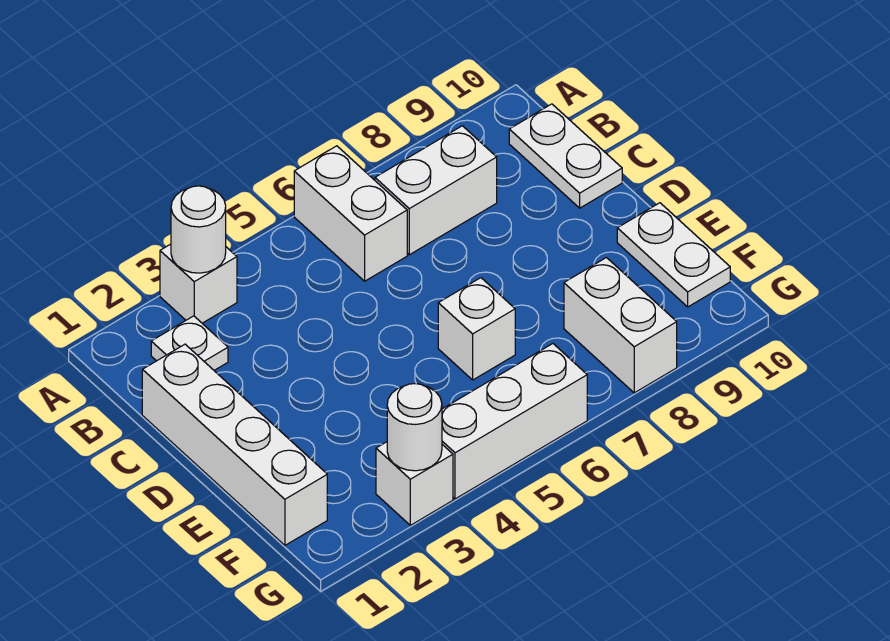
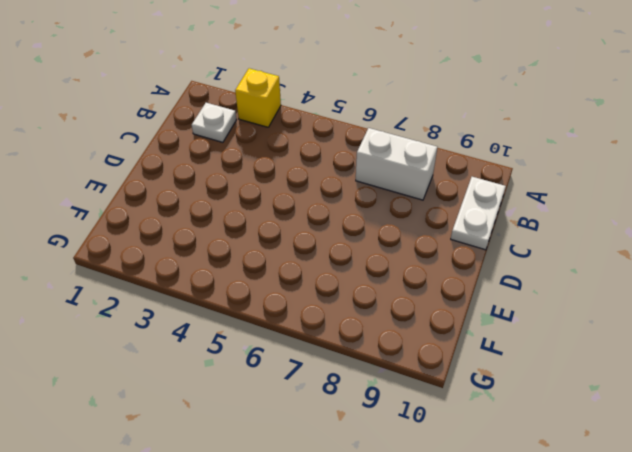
yellow brick A3 level 1 -> white brick A3 level 1
none -> white brick A6:B6 level 1
none -> white brick C1:F1 level 1
none -> white brick E6 level 1

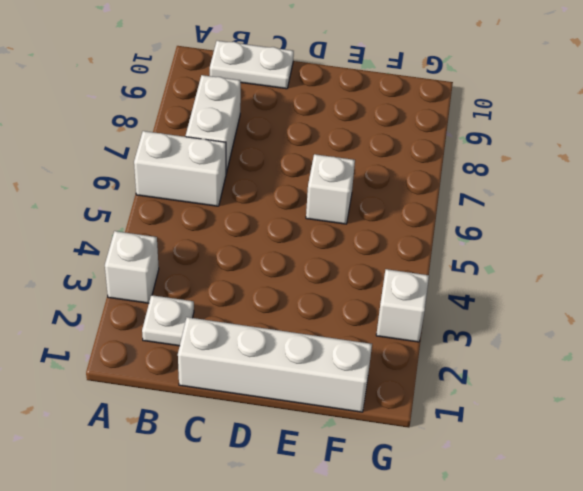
none -> white plate E10:F10 level 1
none -> white brick F8:G8 level 1
none -> white brick G4:G6 level 1

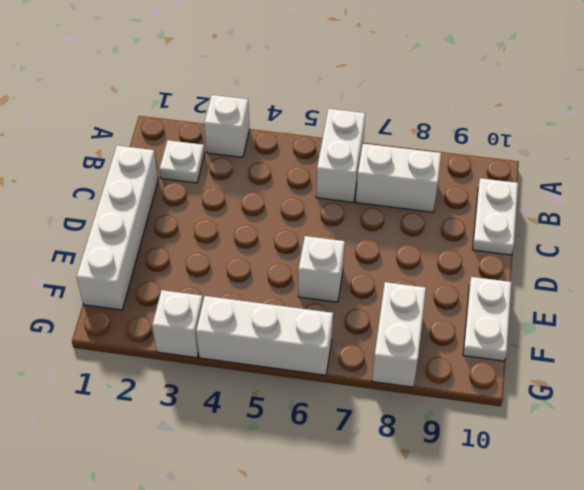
none -> white round brick A3 level 2
none -> white round brick G3 level 2

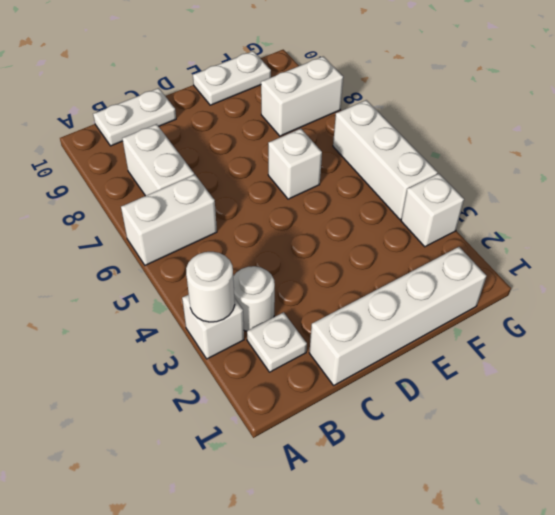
white round brick B3 level 1 -> white round brick G3 level 2

